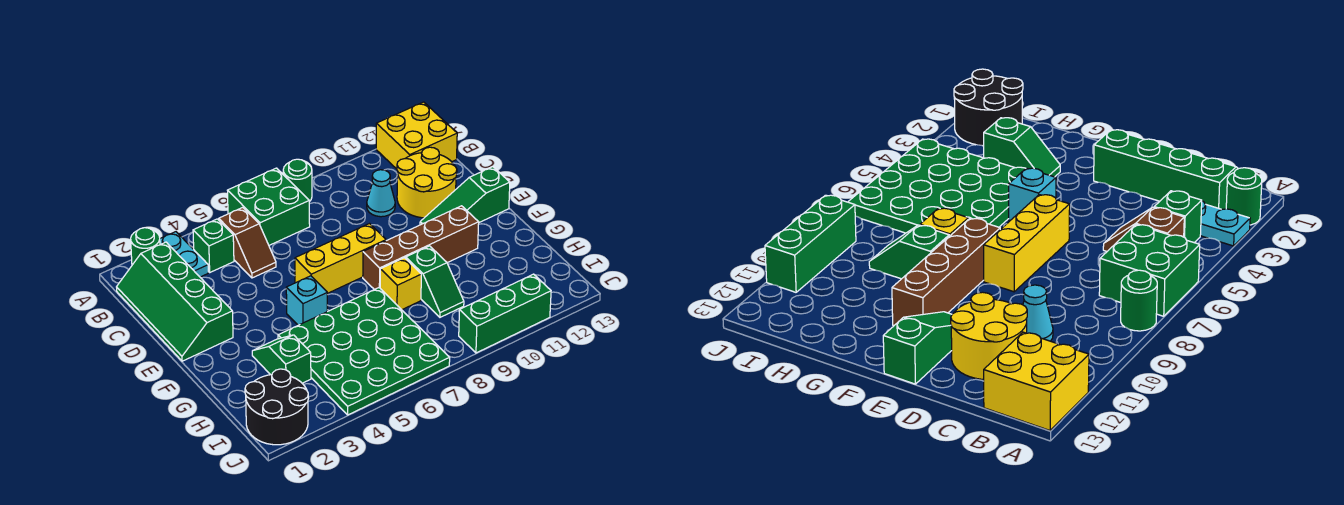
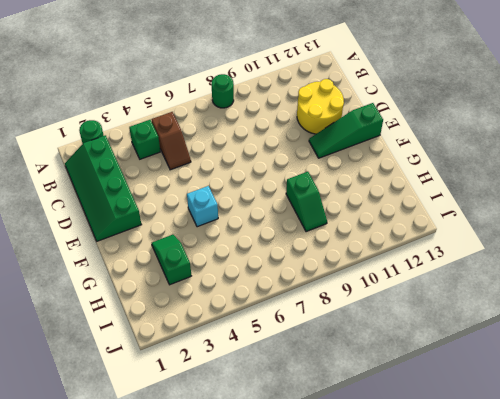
none -> cyan plate A3:B3 level 1
none -> green brick A6:B7 level 1
none -> yellow brick A12:B13 level 1

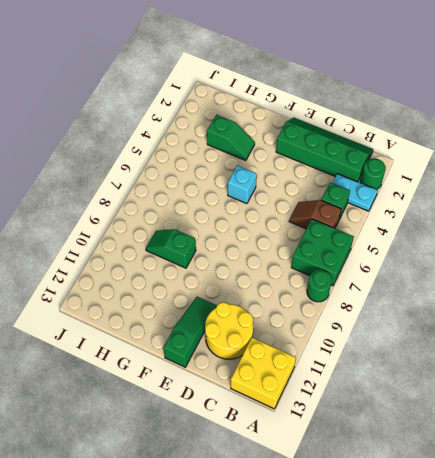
none -> cyan cone C10 level 1
none -> yellow brick E6:E8 level 1
none -> brown brick F8:F11 level 1

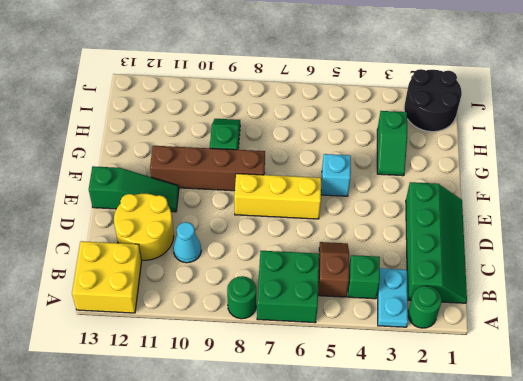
none -> green plate G4:J7 level 1
none -> yellow brick G8 level 1
none -> green brick J9:J11 level 1

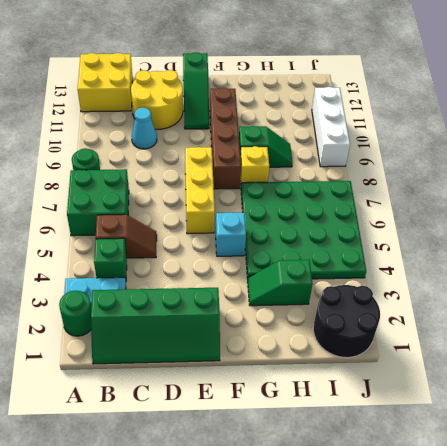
white brick J9:J11 level 1 -> green brick J9:J11 level 1

